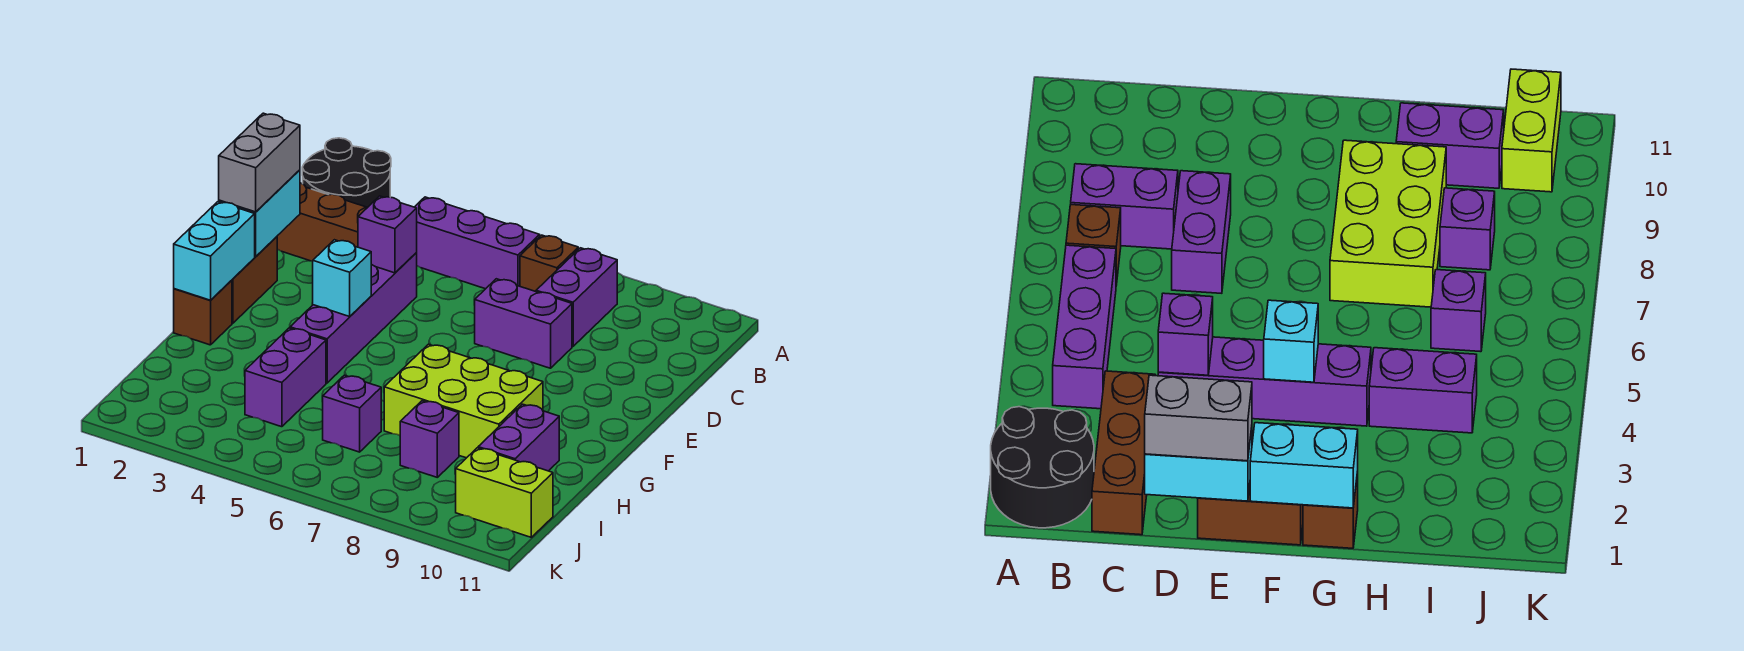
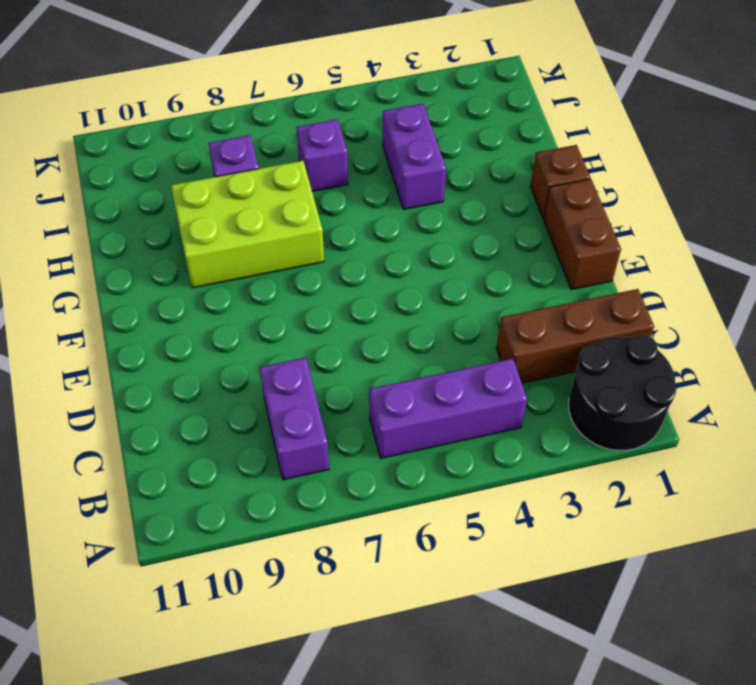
none -> brown brick B7 level 1
none -> purple brick D4:G4 level 1
none -> purple brick D7:D8 level 1

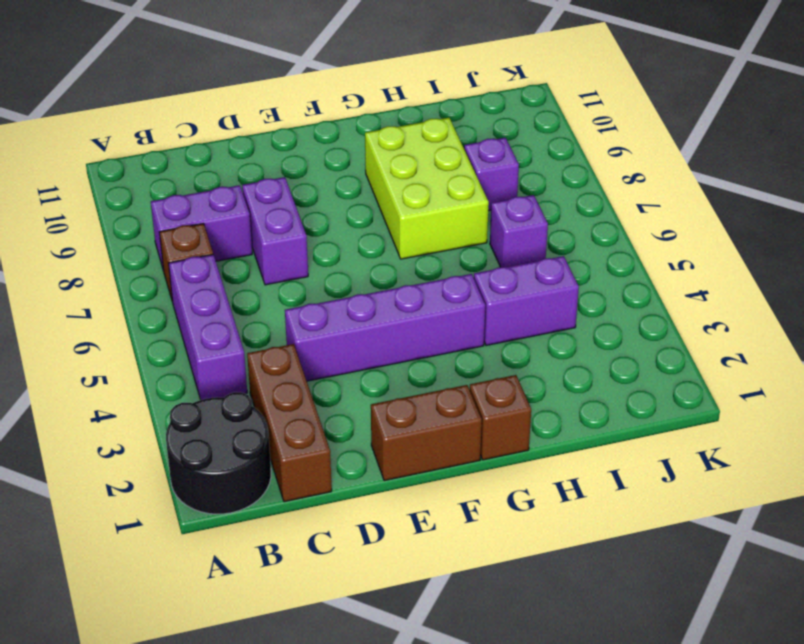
none -> purple brick H10:I10 level 1
none -> lime brick J10:J11 level 1
none -> cyan brick D1:E1 level 2

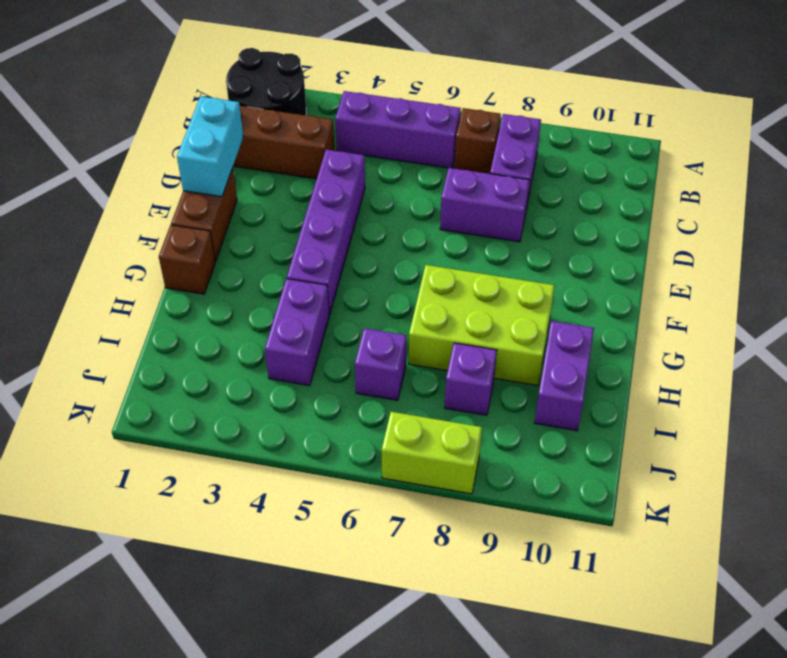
lime brick K7:K8 level 1 -> lime brick J10:J11 level 1
none -> purple brick D4 level 2
none -> cyan brick F1:G1 level 2
none -> cyan brick F4 level 2

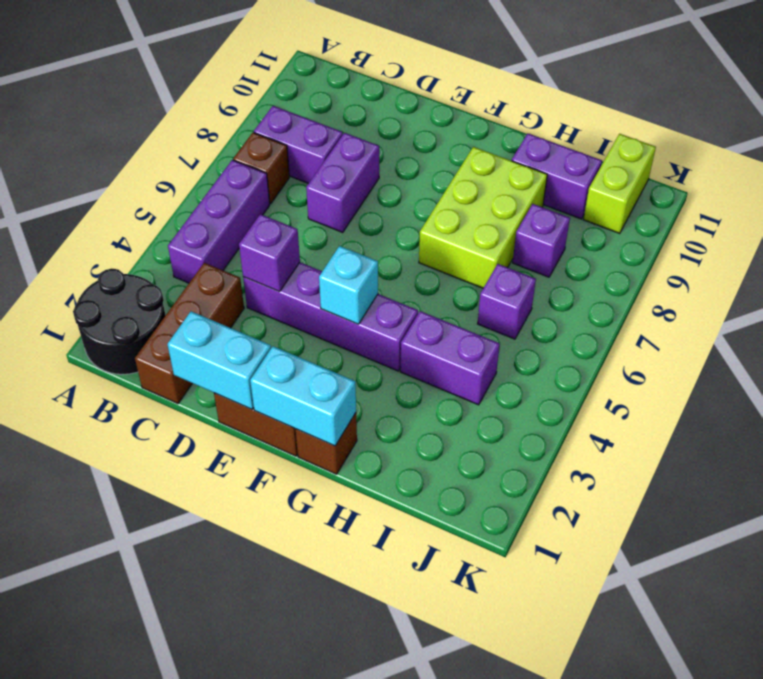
none -> grey brick D1:E1 level 3

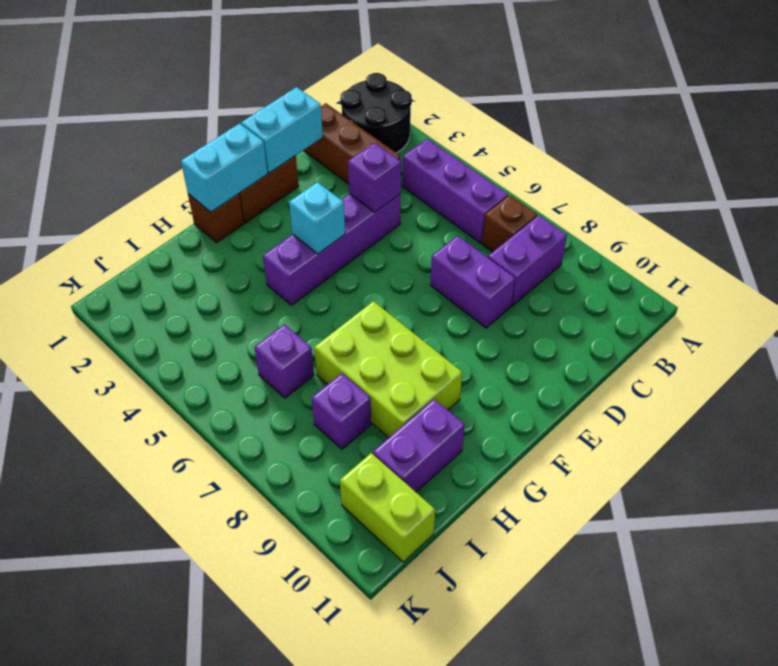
none -> purple brick H4:I4 level 1
none -> grey brick D1:E1 level 3

